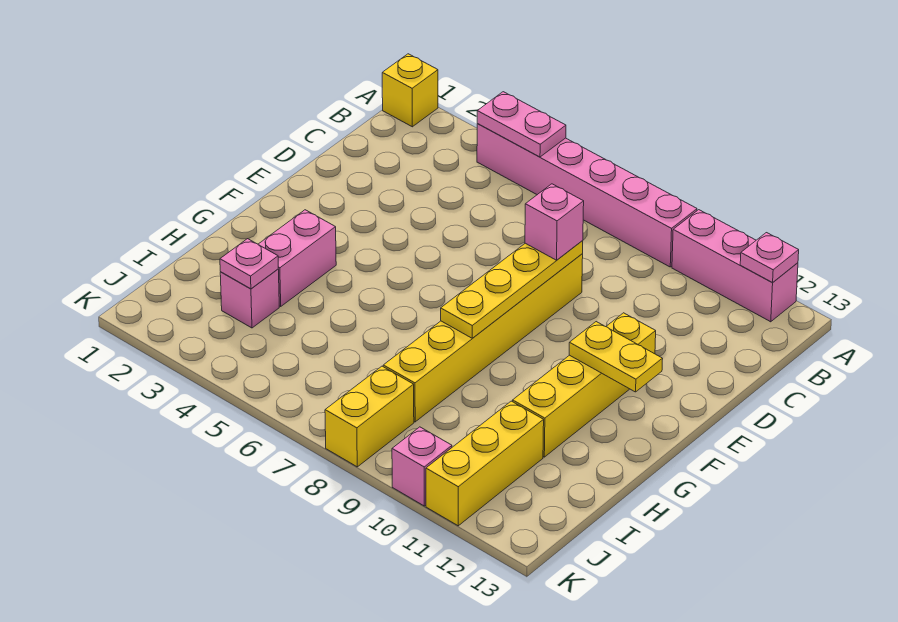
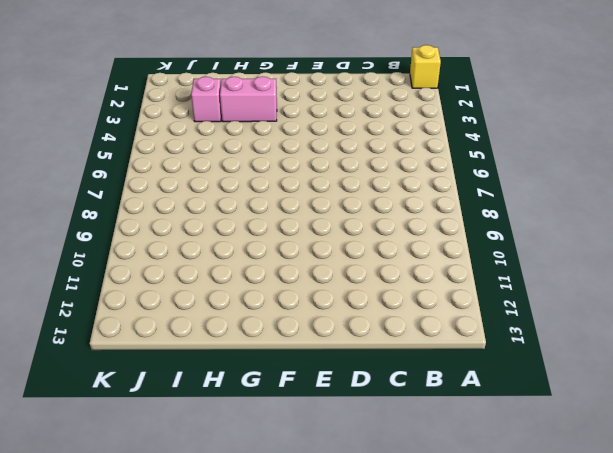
none -> pink brick A4:A9 level 1
none -> pink brick A10:A12 level 1
none -> yellow brick D8:I8 level 1

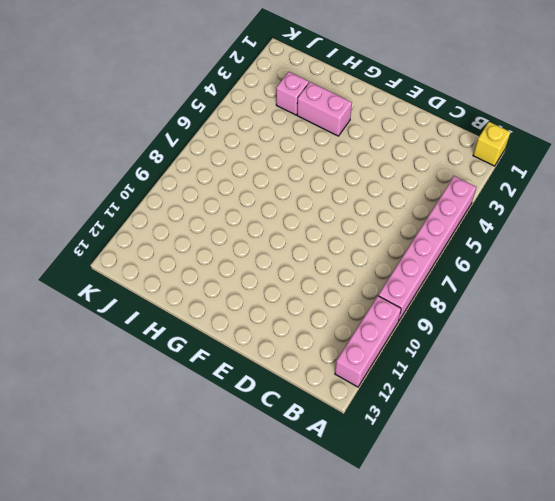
none -> yellow brick D8:I8 level 1
none -> yellow brick E11:H11 level 1
none -> yellow brick I11:K11 level 1

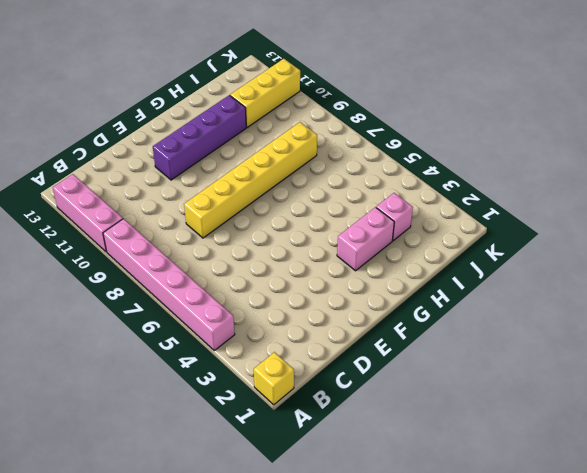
purple brick E11:H11 level 1 -> yellow brick E11:H11 level 1
none -> yellow brick J8:K8 level 1
none -> pink brick K10 level 1
none -> pink plate A4:A5 level 2

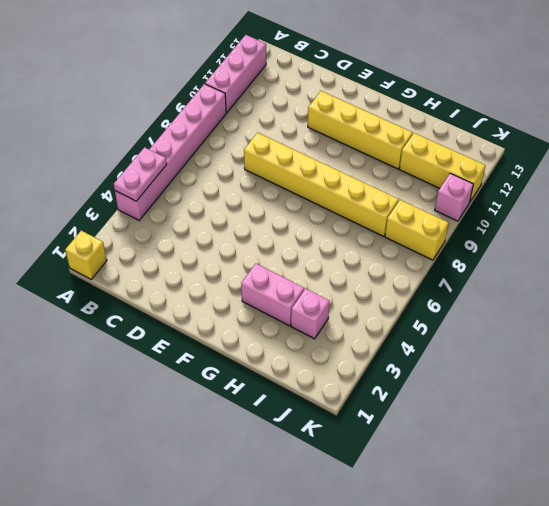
none -> pink plate A12 level 2
none -> yellow plate D8:G8 level 2
none -> yellow plate F11:F12 level 2

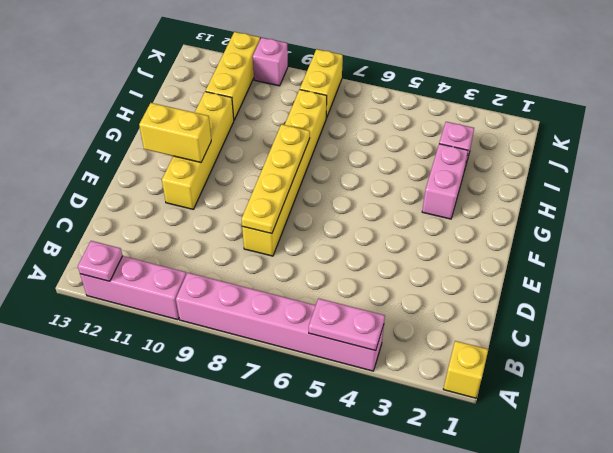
yellow brick F11:F12 level 2 -> yellow plate F11:F12 level 2
none -> pink plate I3 level 2
none -> pink brick D8 level 3

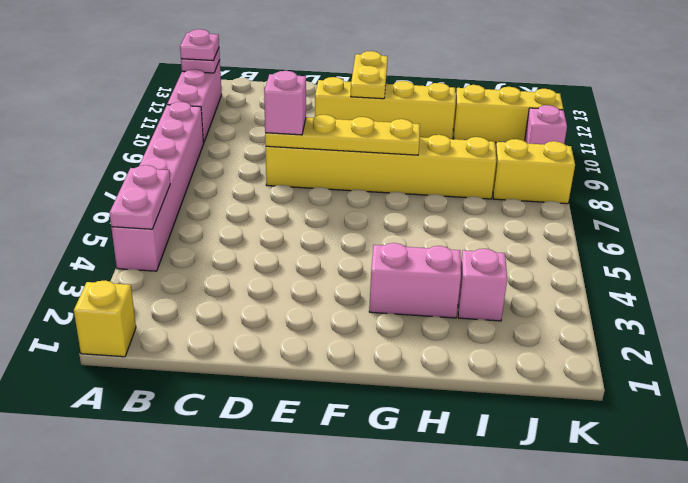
pink plate A12 level 3 -> pink plate I3 level 2

